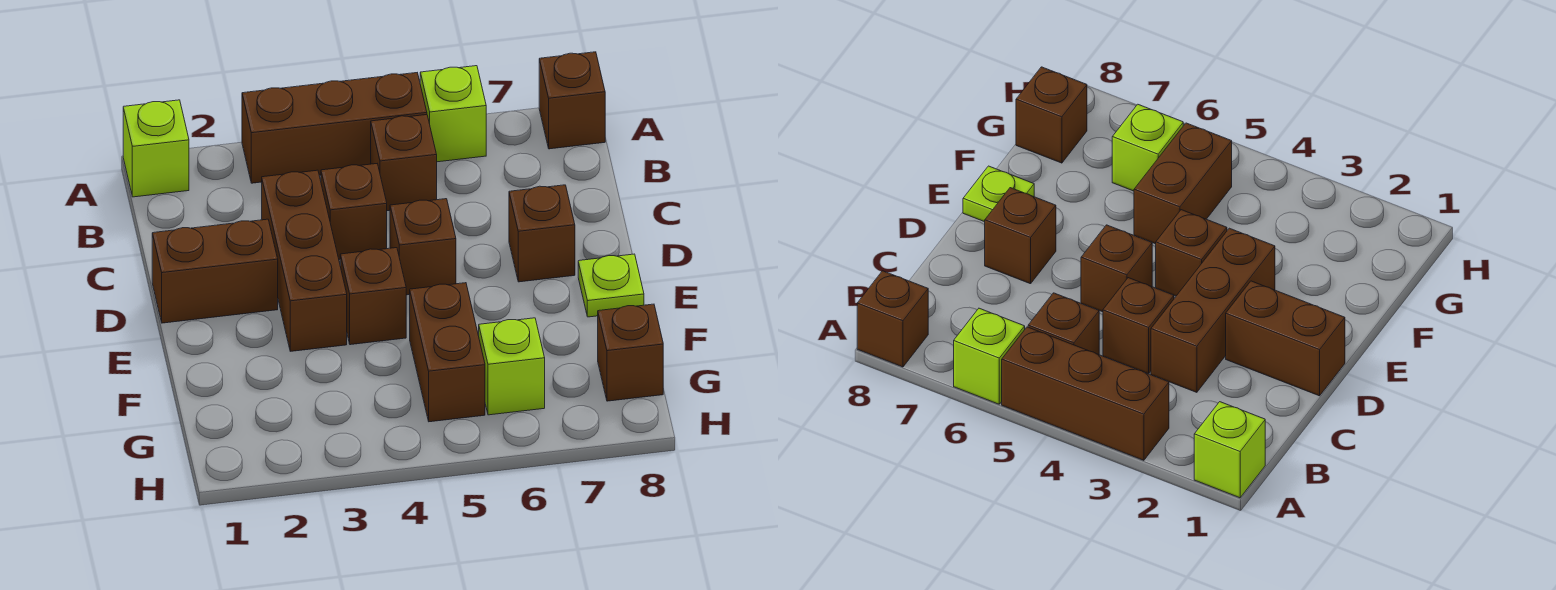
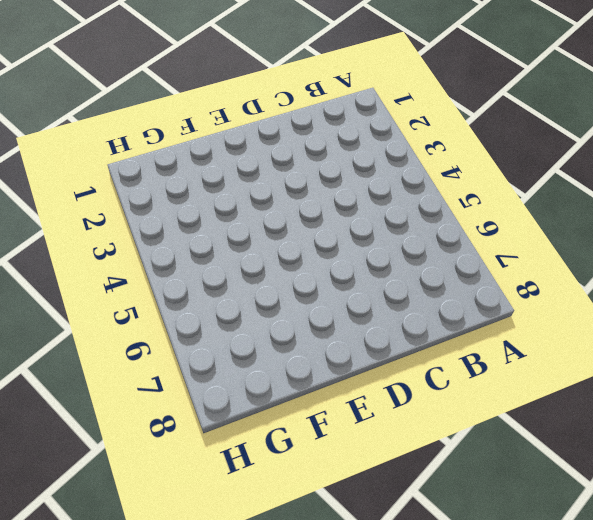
none -> lime brick A1 level 1
none -> brown brick A3:A5 level 1
none -> lime brick A6 level 1

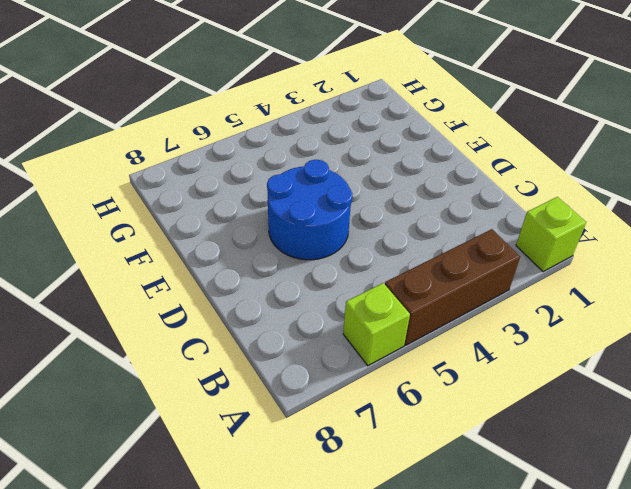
blue round brick D5:E6 level 1 -> brown brick D5 level 1
none -> brown brick A8 level 1
none -> brown brick B5 level 1
none -> brown brick C3:E3 level 1

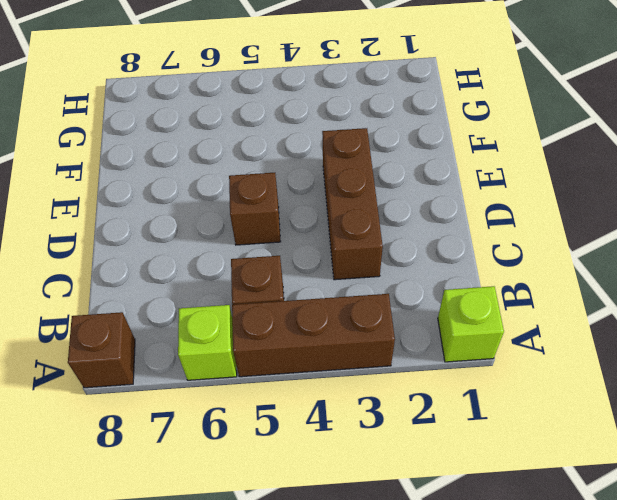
none -> brown brick C4 level 1
none -> brown brick D1:D2 level 1
none -> brown brick D7 level 1

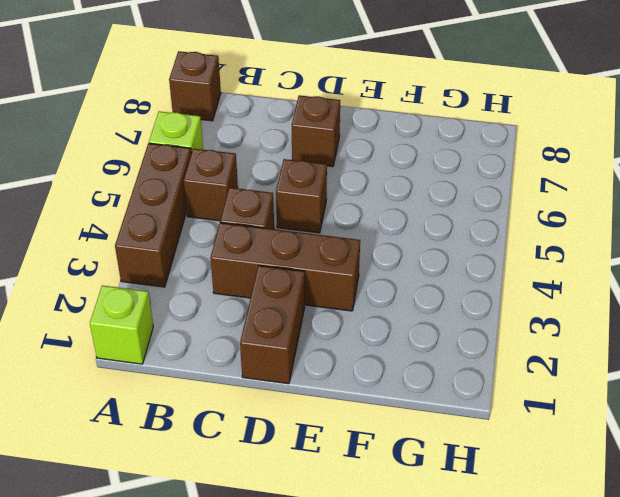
none -> brown brick E4 level 1
none -> lime plate E8 level 1
none -> brown brick F5:G5 level 1

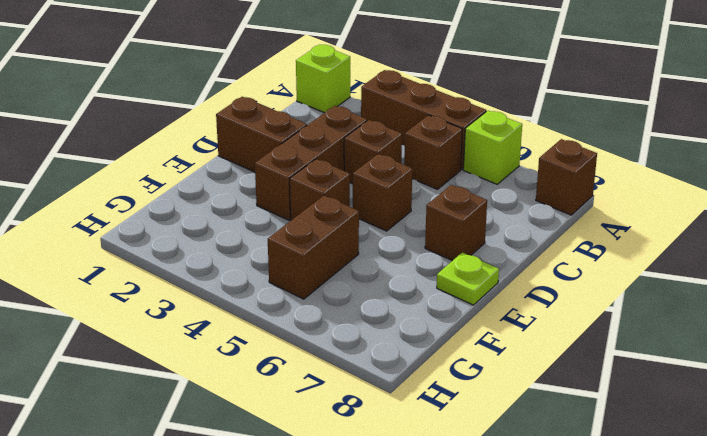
none -> lime brick G6 level 1
none -> brown brick G8 level 1

